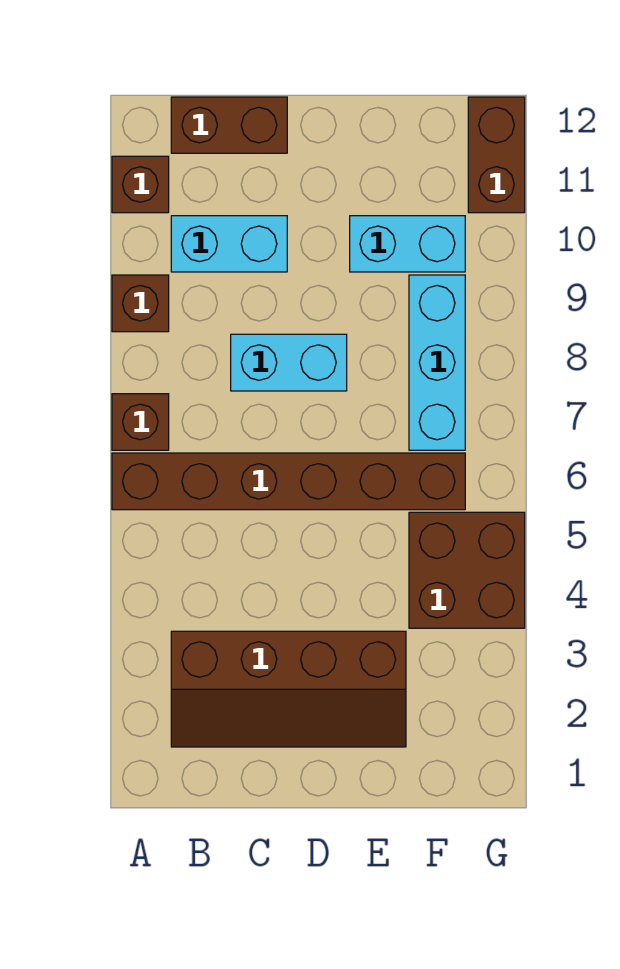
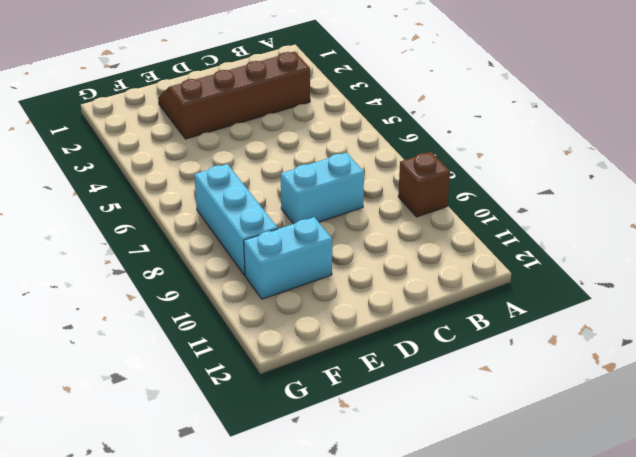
none -> brown brick A6:F6 level 1
none -> brown brick A7 level 1
none -> brown brick A11 level 1

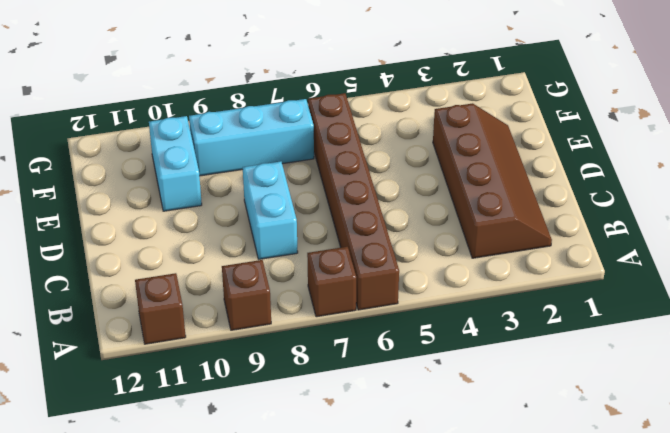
none -> cyan brick B10:C10 level 1
none -> brown brick B12:C12 level 1
none -> brown brick F4:G5 level 1

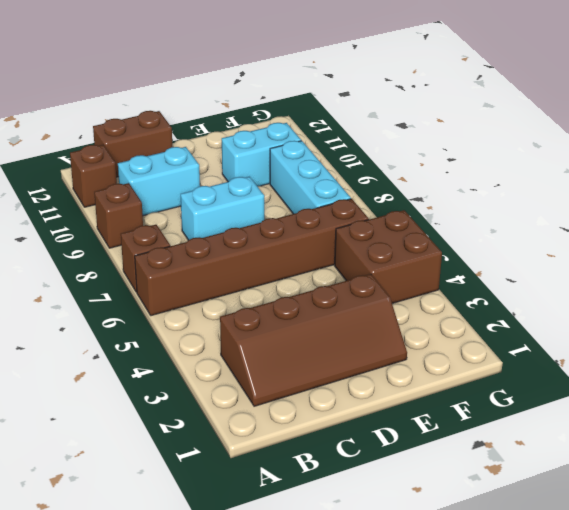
none -> brown brick G11:G12 level 1

